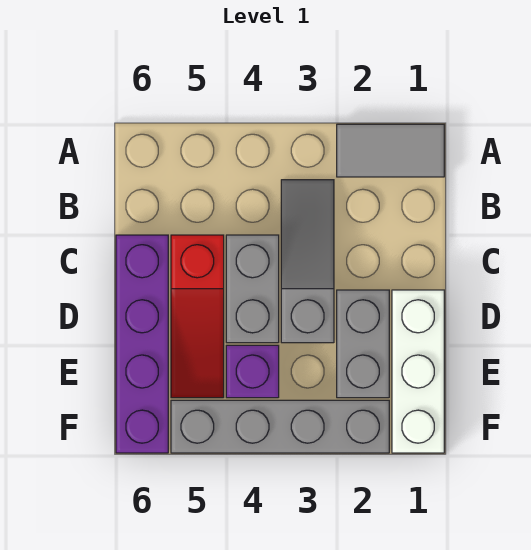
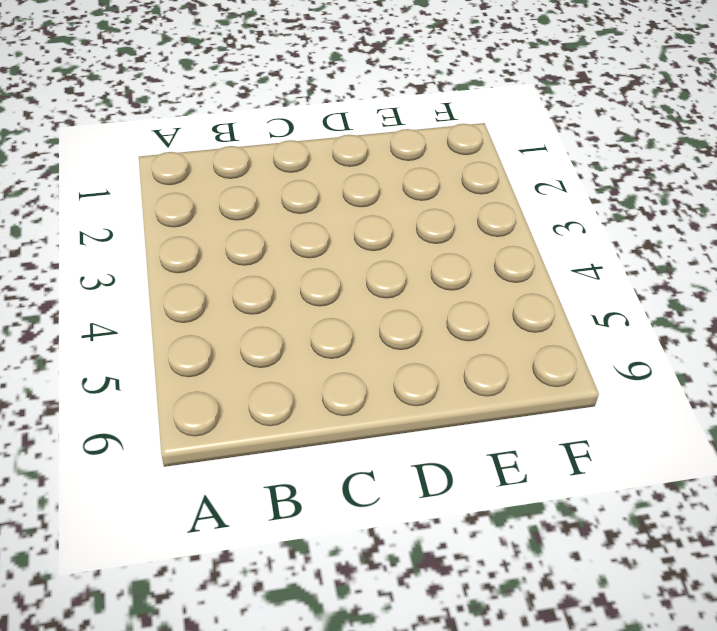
none -> grey tile A1:A2 level 1
none -> grey slope B3:D3 level 1 top D

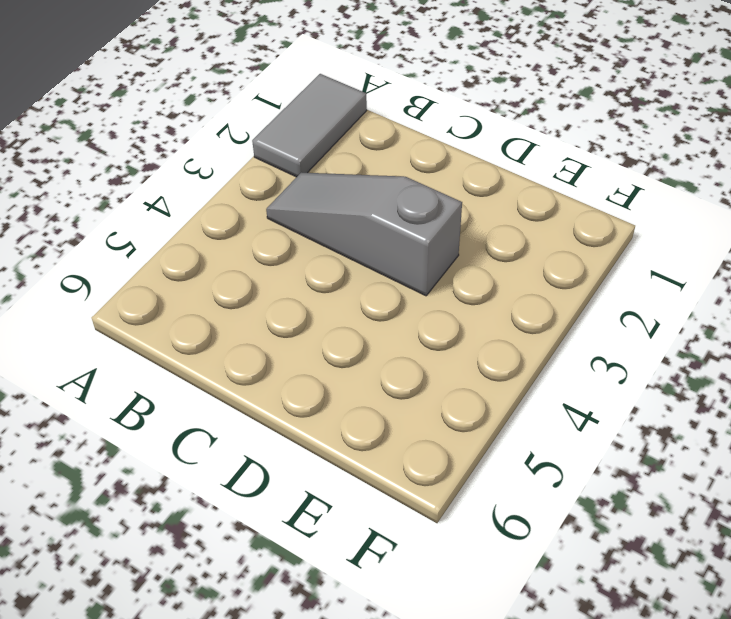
none -> grey brick C4:D4 level 1
none -> red slope C5:E5 level 1 top C

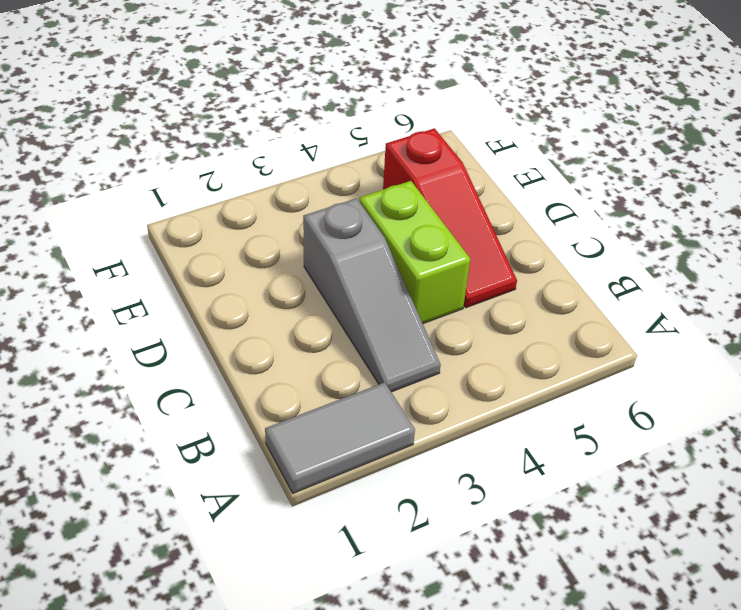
lime brick C4:D4 level 1 -> grey brick C4:D4 level 1
red slope C5:E5 level 1 top E -> red slope C5:E5 level 1 top C
none -> purple brick C6:F6 level 1
none -> white brick D1:F1 level 1

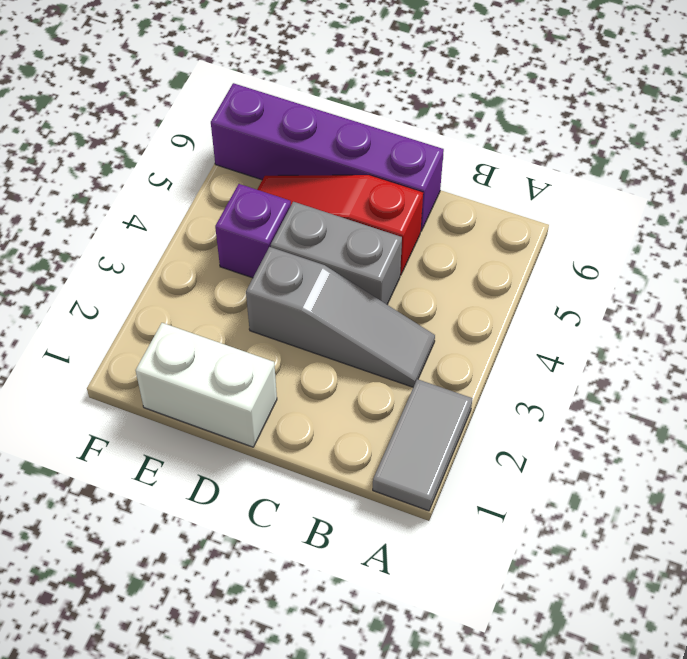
white brick D1:E1 level 1 -> white brick D1:F1 level 1
none -> grey brick D2:E2 level 1
none -> grey brick F2:F5 level 1

